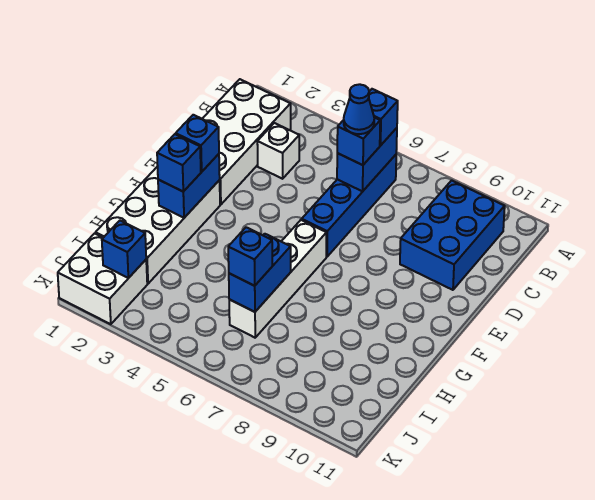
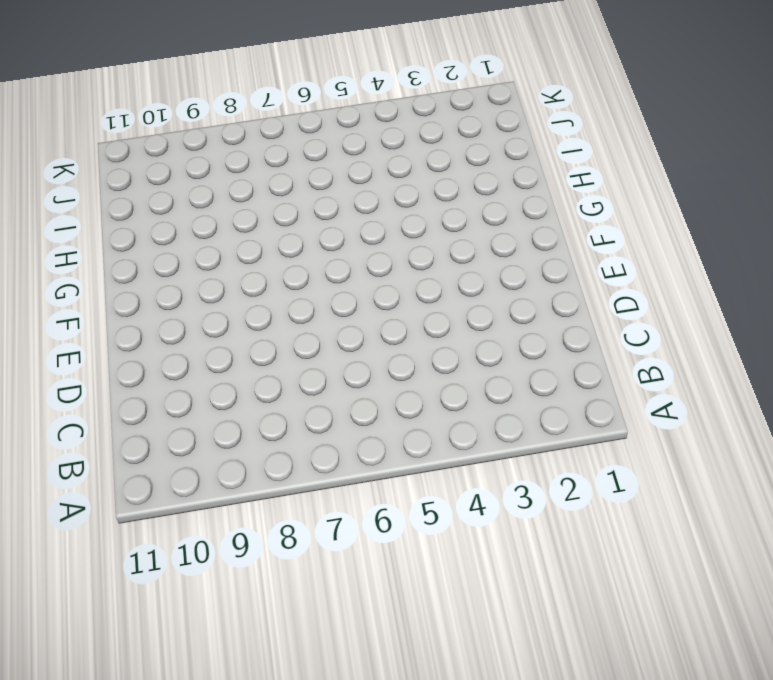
none -> white brick B1:E2 level 1
none -> blue brick B6:E6 level 1
none -> blue brick B9:D10 level 1

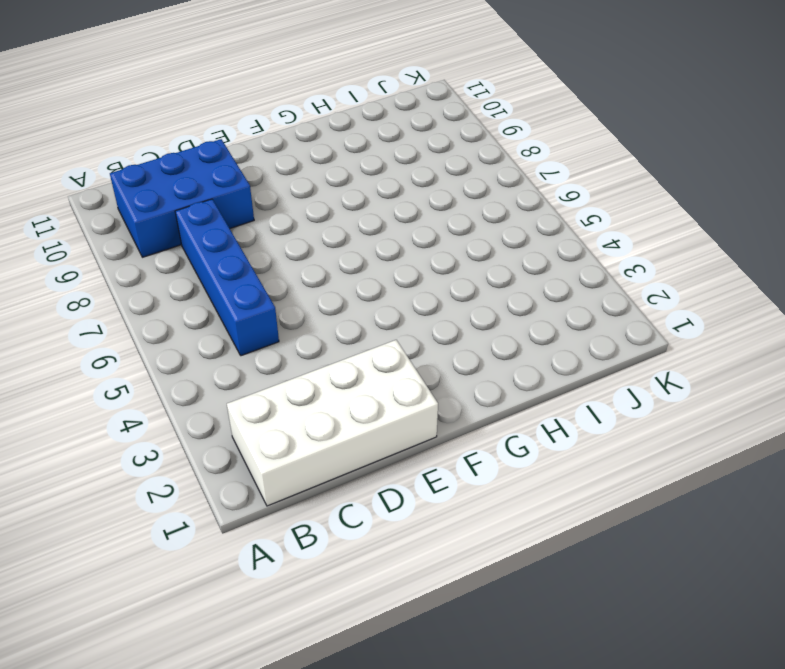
blue brick C5:C8 level 1 -> blue brick B6:E6 level 1
none -> white brick C3 level 1
none -> white brick F1:I2 level 1
none -> white brick F6:I6 level 1

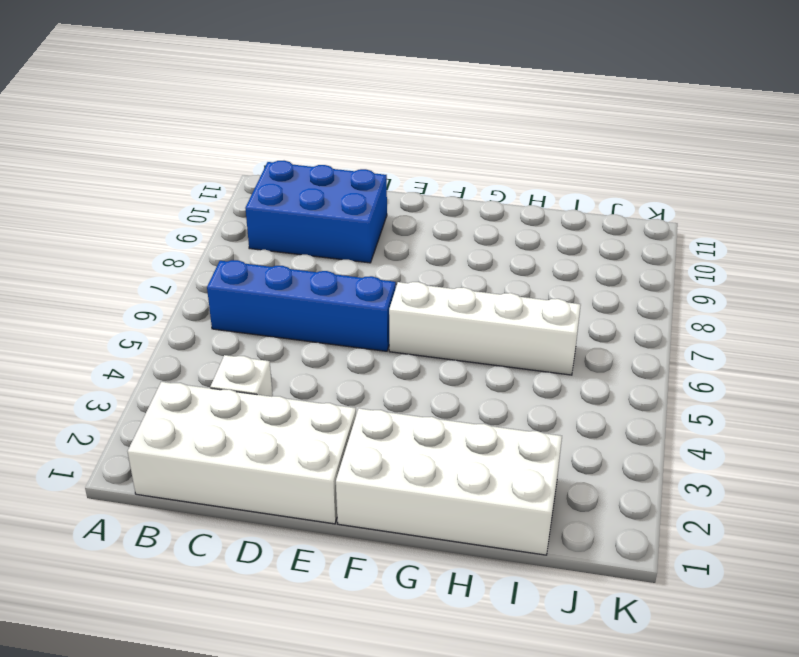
none -> white brick J1:K2 level 1
none -> blue brick B6:C6 level 2
none -> blue brick F2:G2 level 2

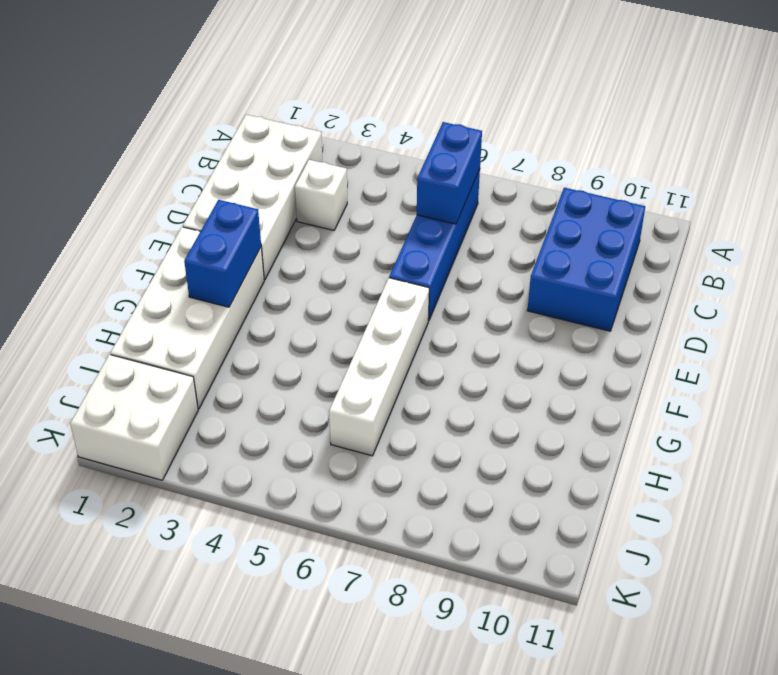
none -> blue brick H6:I6 level 2
none -> blue brick J2 level 2
none -> blue brick B6 level 3

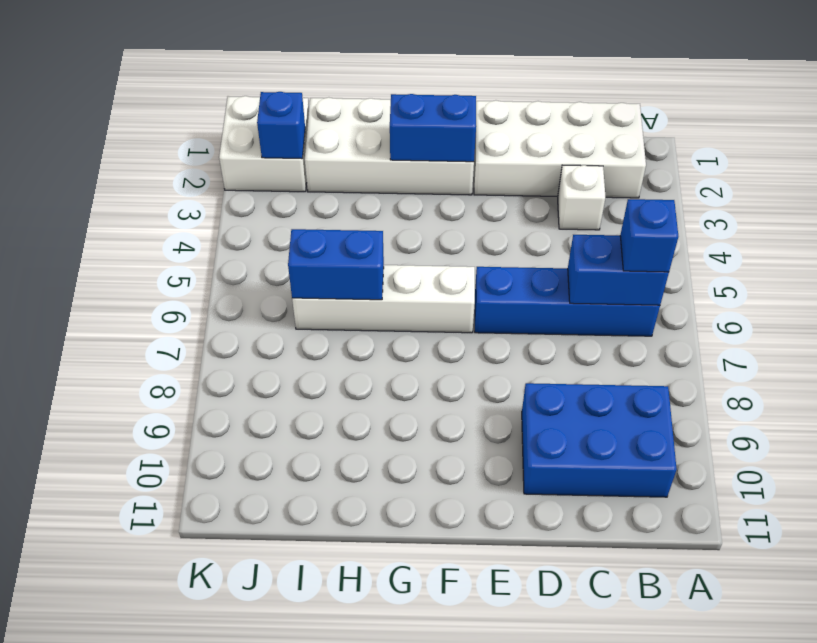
none -> blue brick C6 level 3
none -> blue brick F2 level 3
none -> blue brick G2 level 3

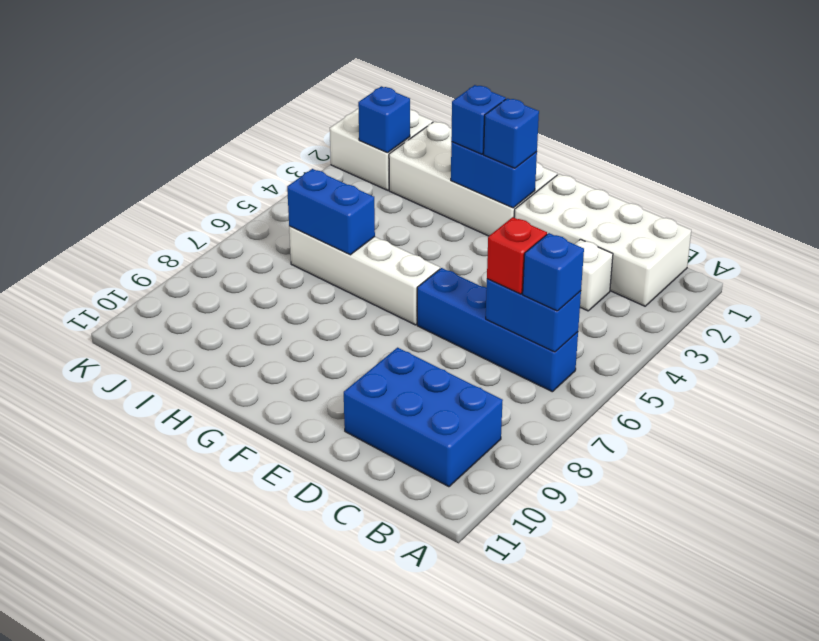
red brick C6 level 3 -> blue brick C6 level 3
none -> blue brick I6 level 3
none -> blue cone C6 level 4

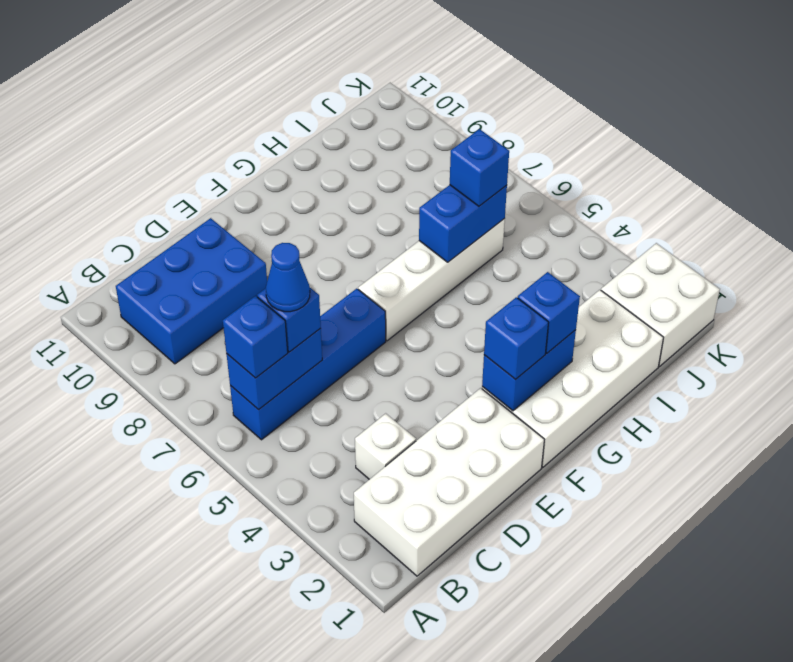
none -> blue brick J2 level 2

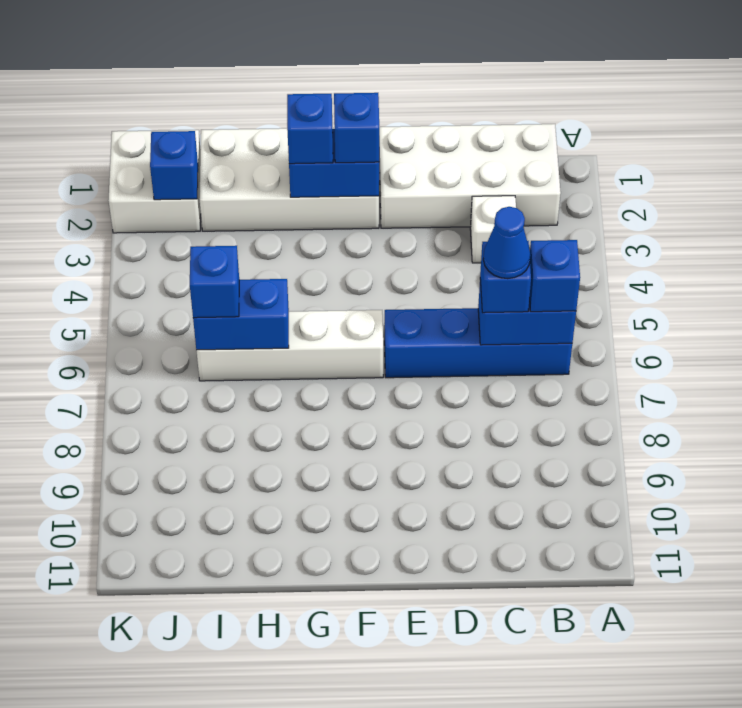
none -> blue brick B9:D10 level 1

